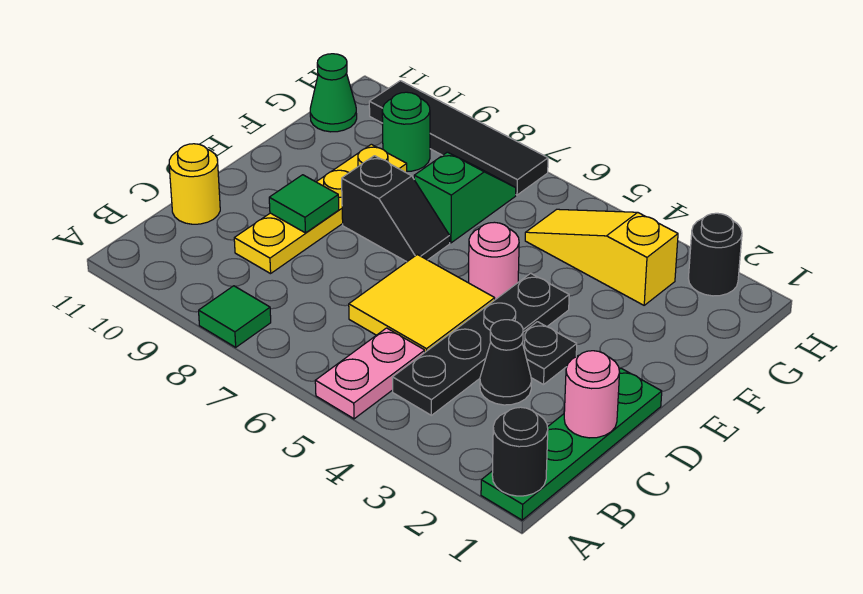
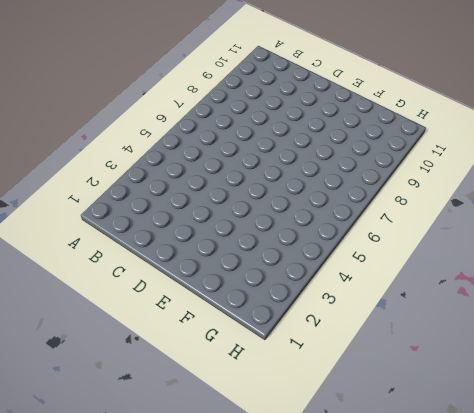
none -> green plate A1:D1 level 1
none -> pink plate A5:B5 level 1
none -> green tile A8 level 1

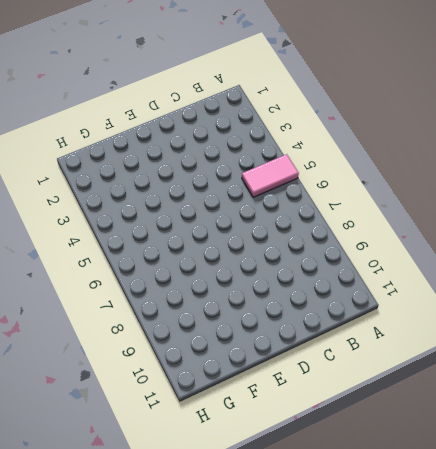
pink tile A5:B5 level 1 -> pink plate A5:B5 level 1
none -> green plate A1:D1 level 1
none -> green tile A8 level 1
none -> black plate B4:E4 level 1

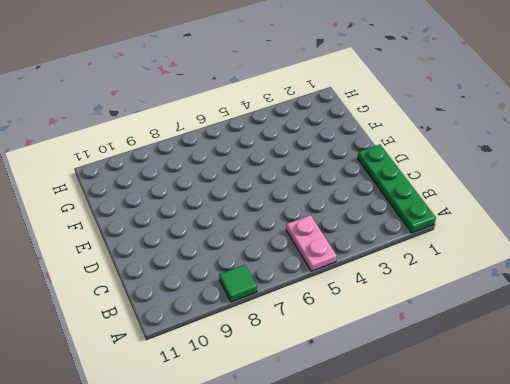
none -> black plate B4:E4 level 1
none -> black cone C3 level 1
none -> yellow tile C5:D6 level 1

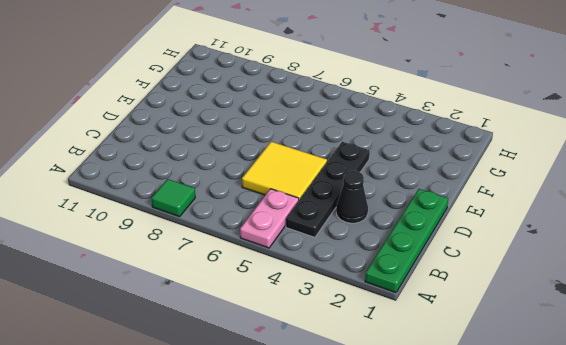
none -> yellow plate C9:F9 level 1
none -> yellow round brick C11 level 1
none -> black plate D3 level 1

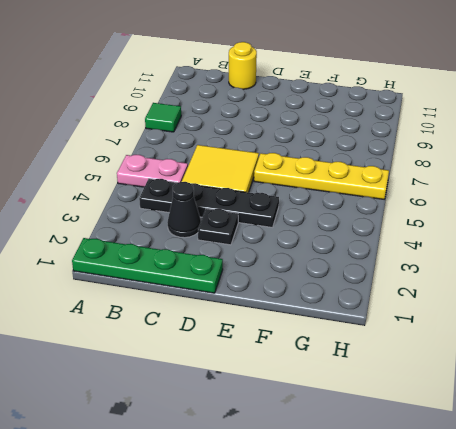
yellow plate E6:H6 level 1 -> yellow plate C9:F9 level 1
none -> pink round brick E5 level 1
none -> black slope E7:E8 level 1 top 8
none -> green slope F7:G7 level 1 top F

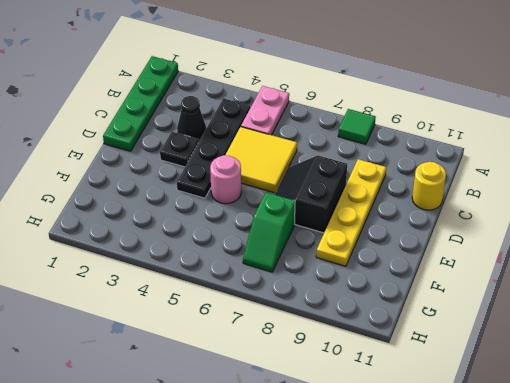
black slope D7:E8 level 1 top 8 -> black slope E7:E8 level 1 top 8
none -> yellow slope G3:G5 level 1 top 3
none -> green round brick G9 level 1
none -> green cone G11 level 1

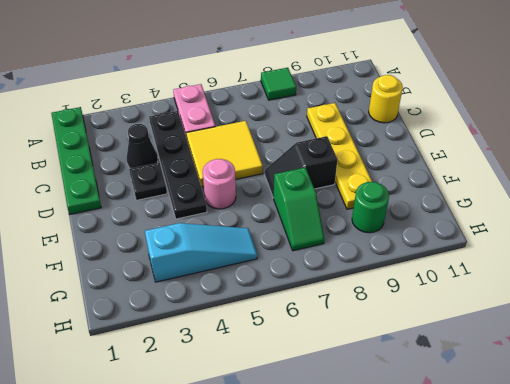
cyan slope G3:G5 level 1 top 3 -> yellow slope G3:G5 level 1 top 3
none -> green cone G11 level 1
none -> black round brick H2 level 1
none -> black tile H7:H10 level 1

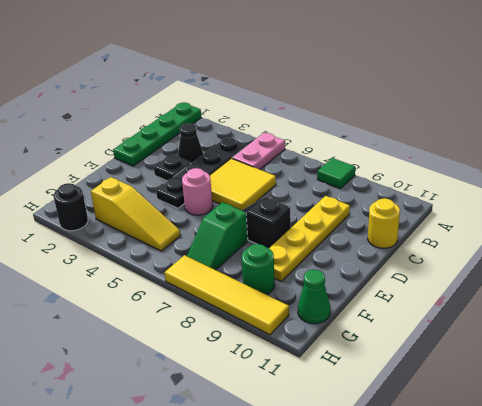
yellow tile H7:H10 level 1 -> black tile H7:H10 level 1
none -> black round brick A1 level 2
none -> pink round brick C1 level 2
none -> green tile D9 level 2

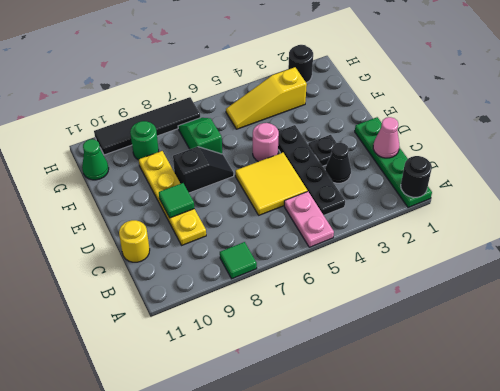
pink cone C1 level 2 -> pink round brick C1 level 2

